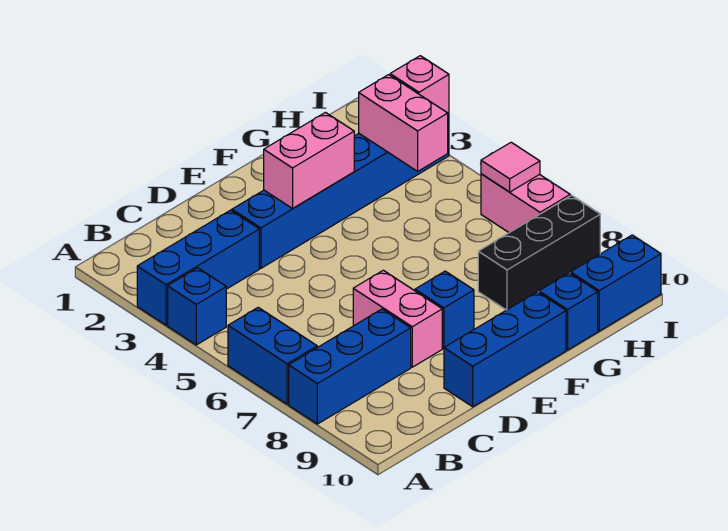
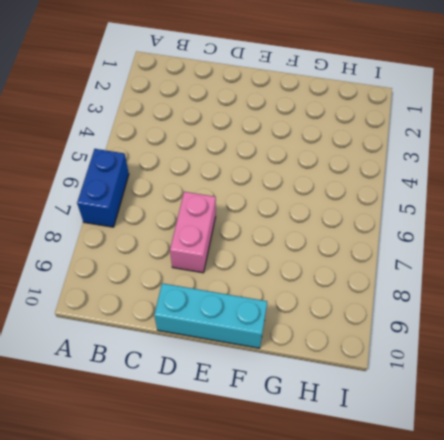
cyan brick D10:F10 level 1 -> blue brick D10:F10 level 1
none -> blue brick A3:C3 level 1
none -> blue brick A4 level 1
none -> blue brick A8:C8 level 1

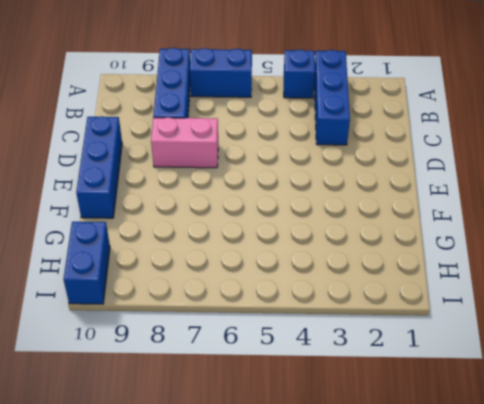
none -> blue brick D3:I3 level 1
none -> blue brick E8 level 1
none -> black brick G8:I8 level 1

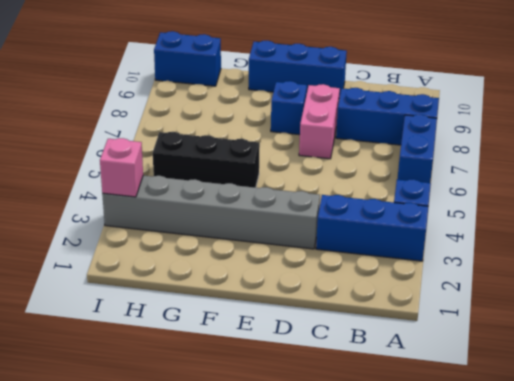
grey brick D3:I3 level 1 -> blue brick D3:I3 level 1
black brick F5:H5 level 1 -> black brick G8:I8 level 1
none -> blue brick G10 level 1
none -> pink brick I6:I7 level 1
none -> pink brick E3:F3 level 2

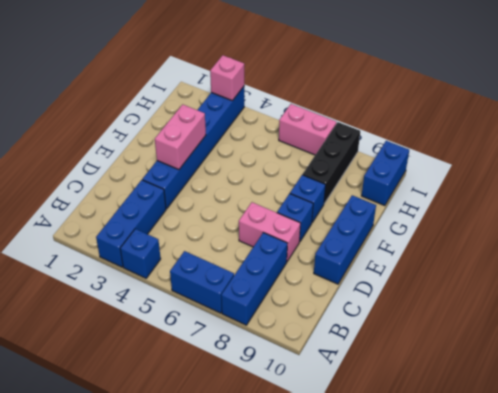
blue brick F8 level 1 -> blue brick G10 level 1
none -> pink brick H3:H4 level 2
none -> pink tile I6 level 2

